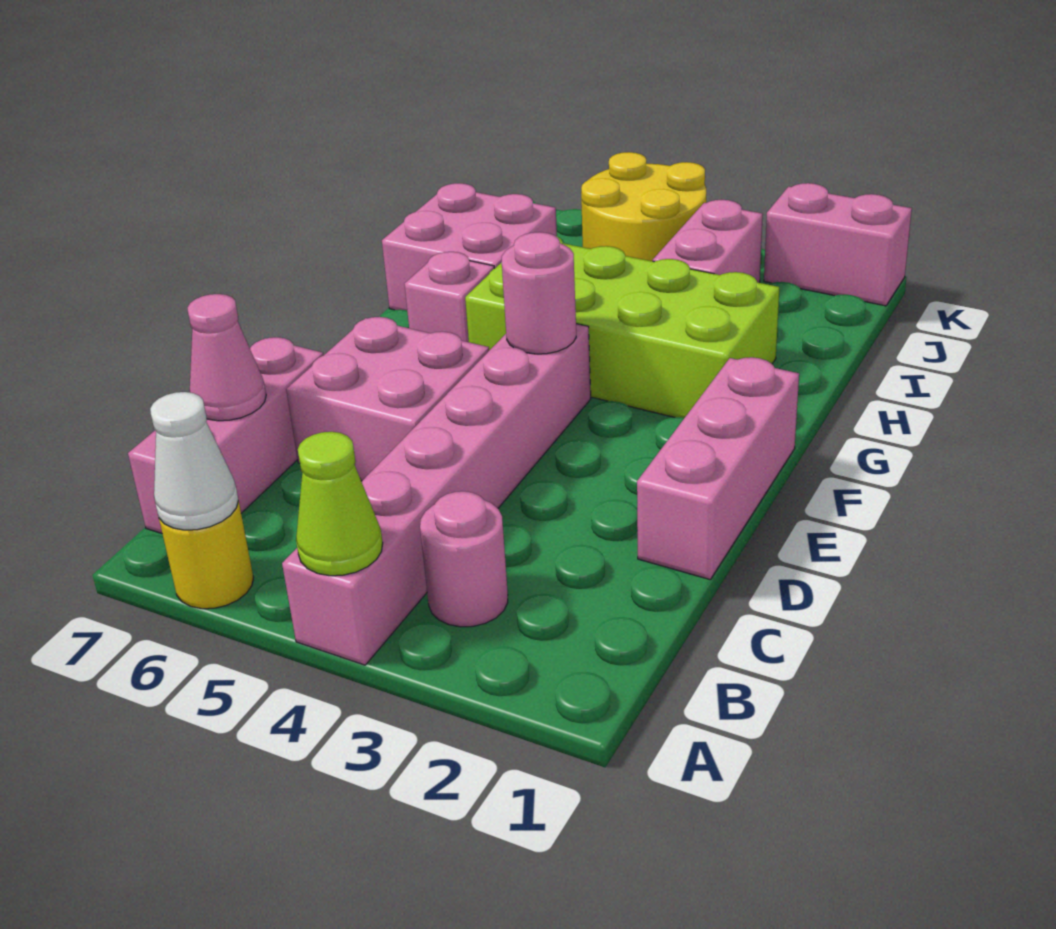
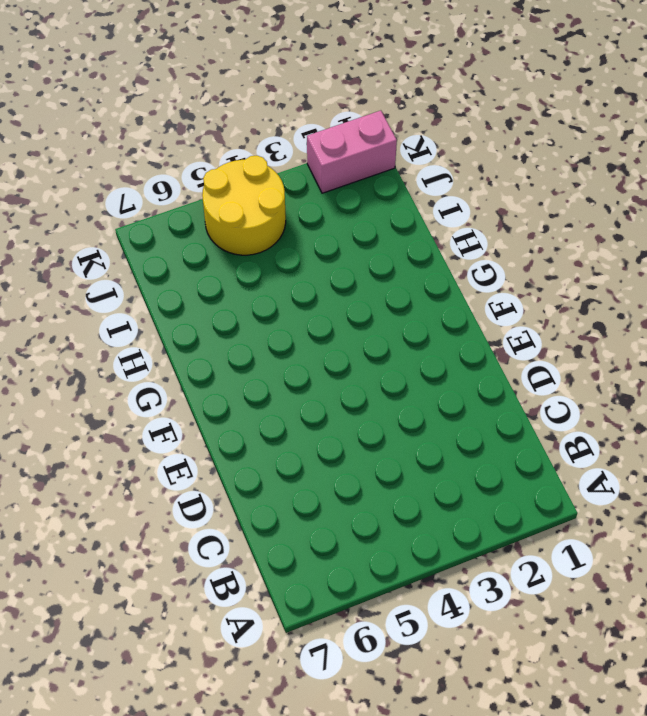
none -> pink brick A4:F4 level 1
none -> yellow round brick A6 level 1
none -> pink round brick B3 level 1

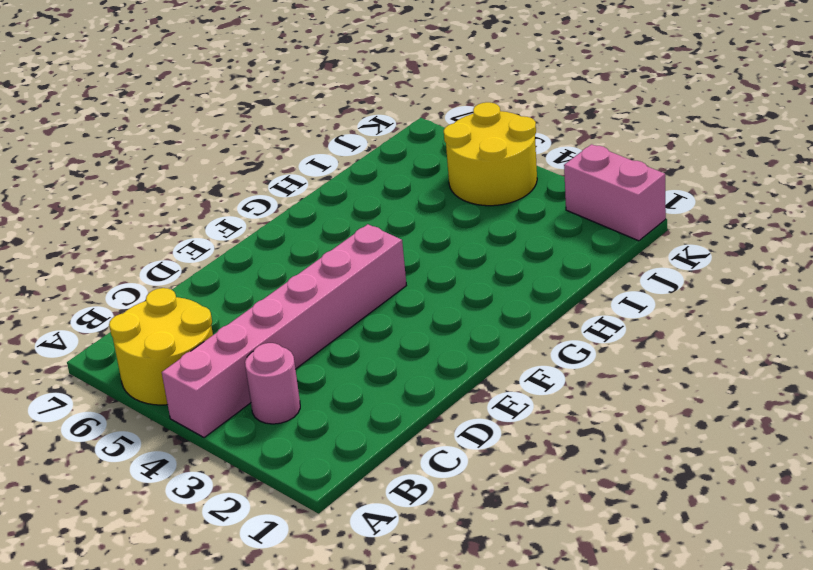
yellow round brick A5:B6 level 1 -> yellow round brick A6 level 1
none -> pink brick B7:D7 level 1
none -> pink brick D1:F1 level 1
none -> pink brick D5:E6 level 1

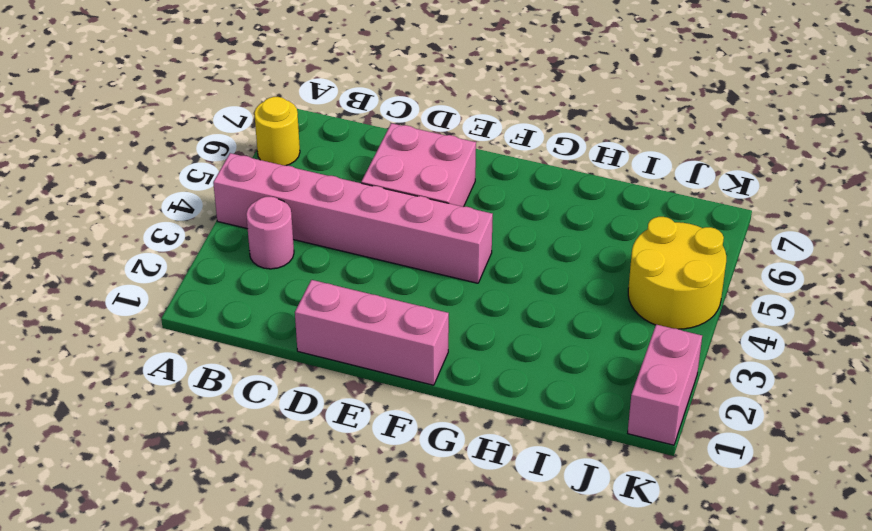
none -> pink brick B7:D7 level 1
none -> lime brick G2:H5 level 1
none -> pink brick G6 level 1

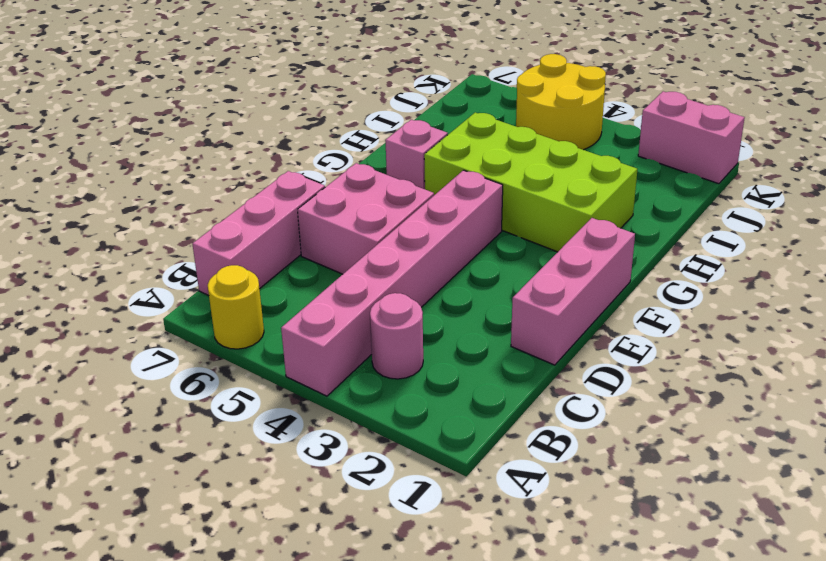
none -> pink brick H6:I7 level 1
none -> pink brick I3:J3 level 1
none -> lime cone A4 level 2

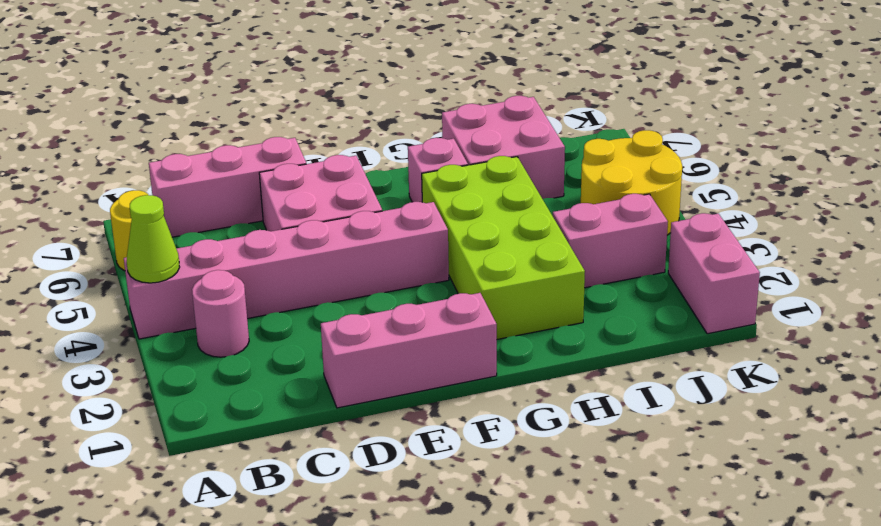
none -> white cone A6 level 2
none -> pink cone C7 level 2
none -> pink round brick F4 level 2

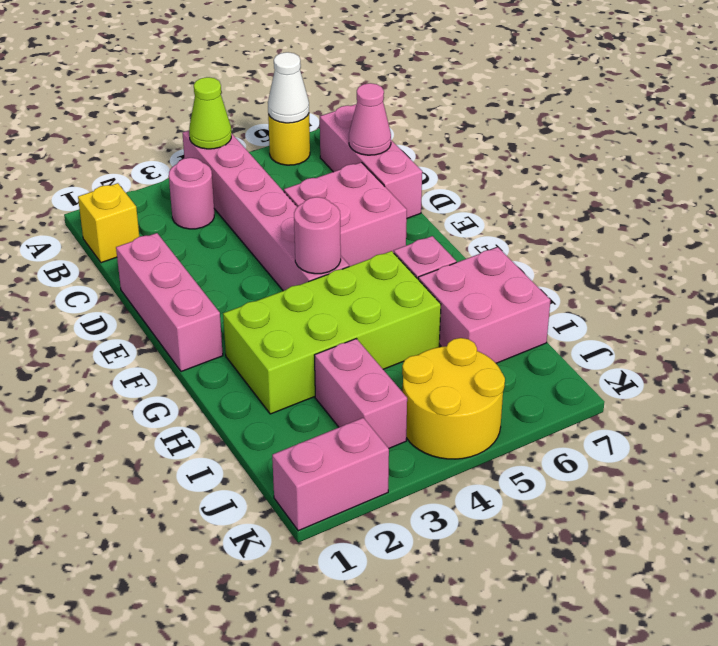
yellow brick B1 level 1 -> none

